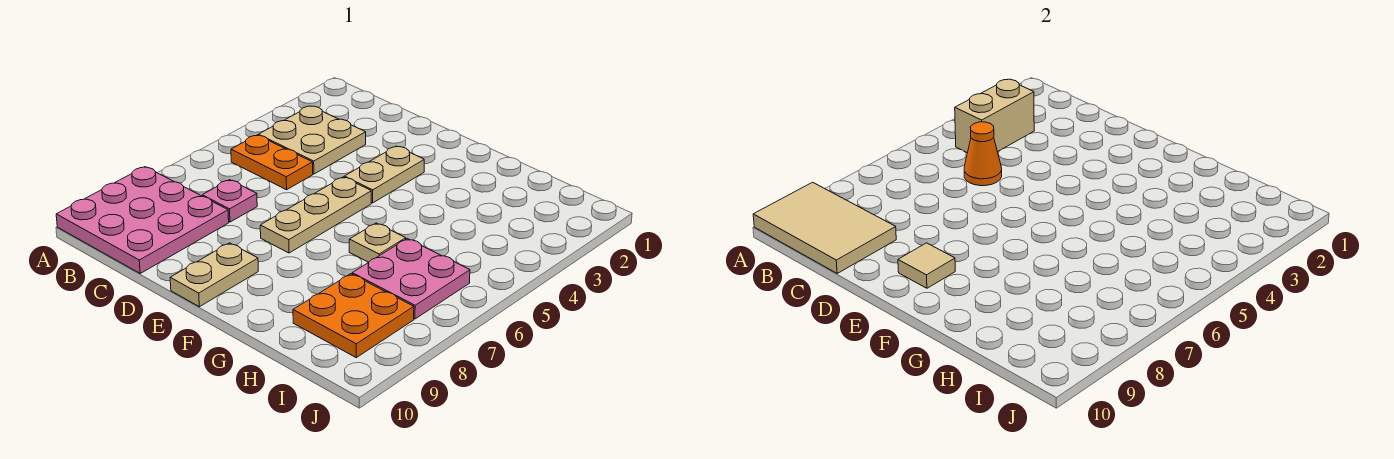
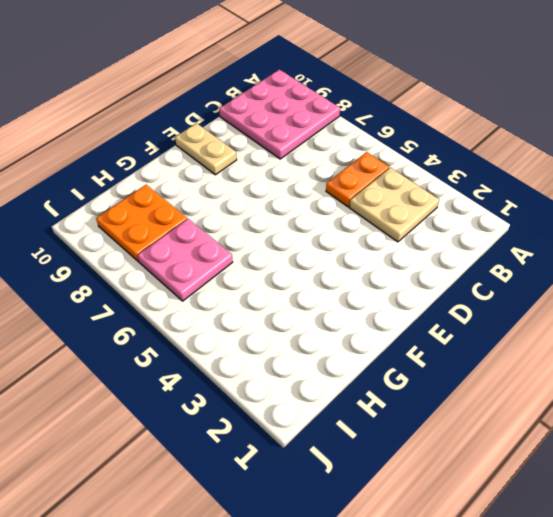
none -> pink plate C7 level 1
none -> tan plate E3:E4 level 1
none -> tan plate E5:E7 level 1

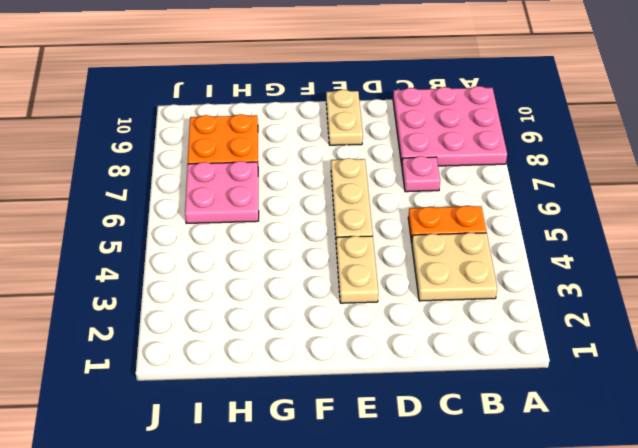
none -> tan plate G6 level 1
none -> tan tile A9:C10 level 2
none -> tan brick B3:B4 level 2

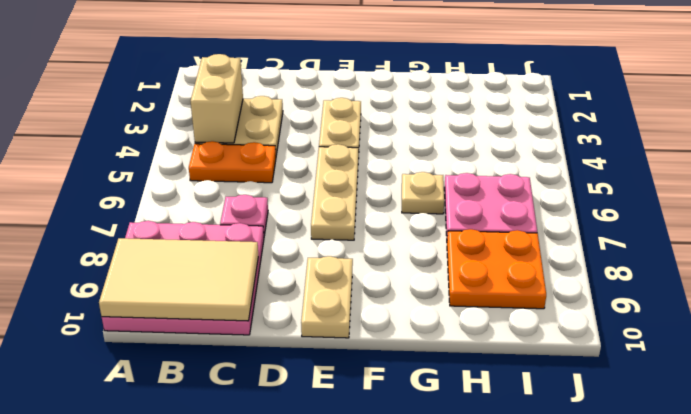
none -> orange cone C5 level 2
none -> tan tile E9 level 2

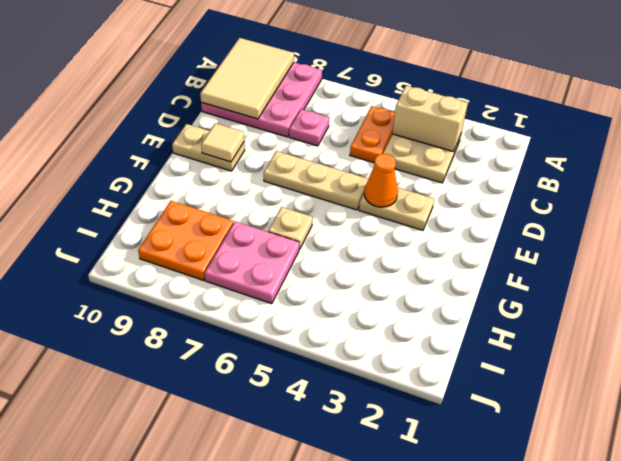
orange cone E4 level 2 -> orange cone C5 level 2

